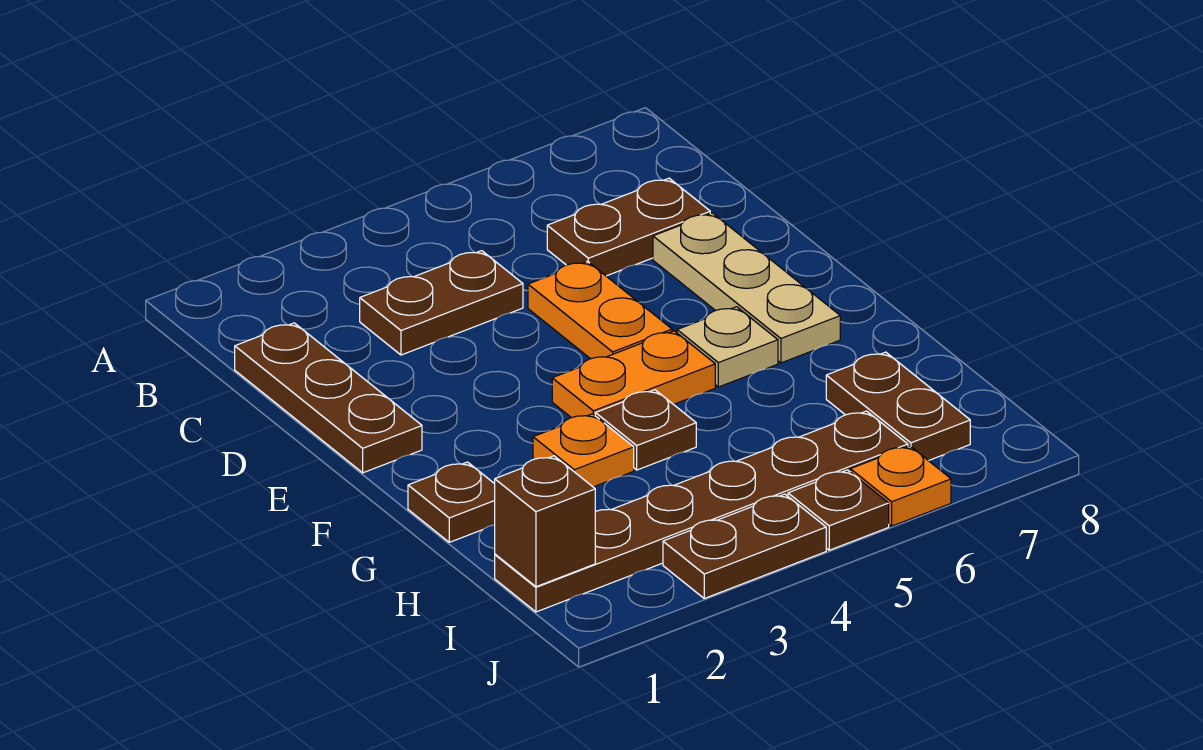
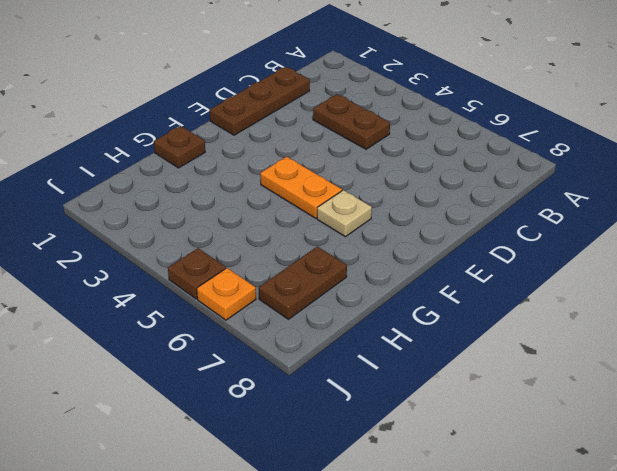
none -> brown plate C6:C7 level 1
none -> orange plate D5:E5 level 1
none -> tan plate D7:F7 level 1

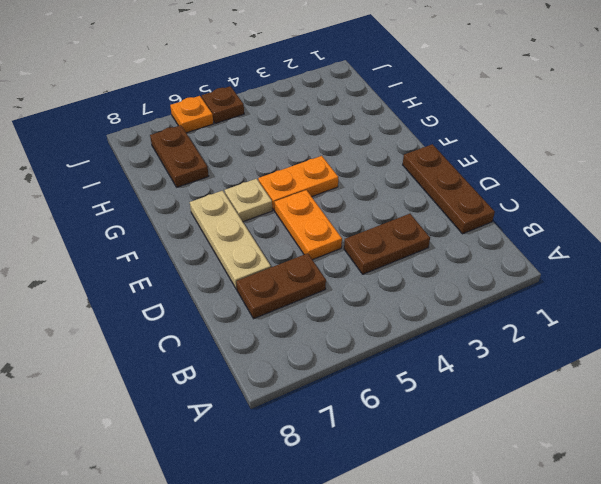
none -> brown plate G1 level 1
none -> orange plate G3 level 1
none -> brown plate G4 level 1

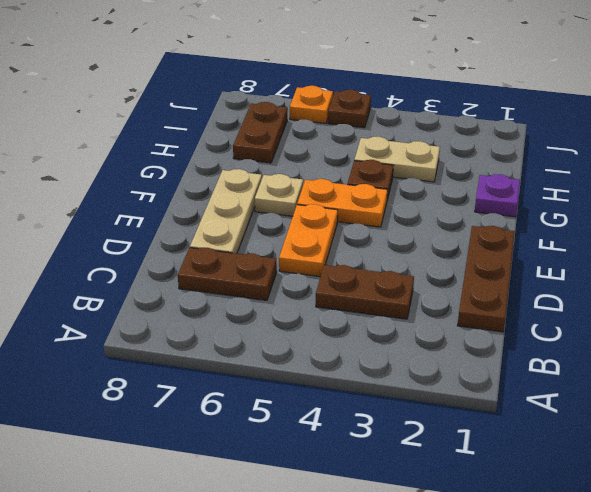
purple plate G1 level 1 -> brown plate G1 level 1
tan plate H3:H4 level 1 -> none
none -> orange plate G3 level 1
none -> brown plate I1:I6 level 1
none -> brown plate J3:J4 level 1

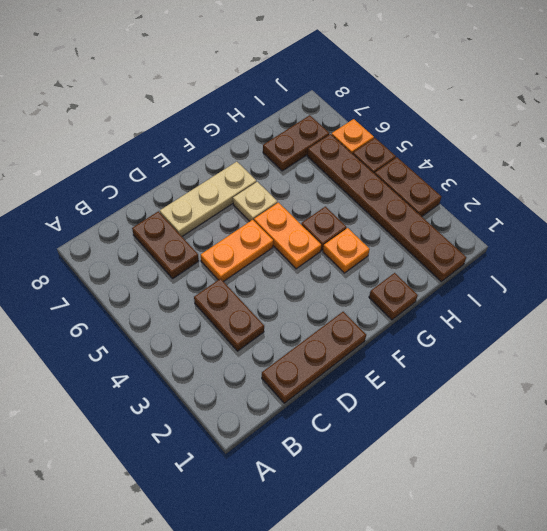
none -> brown brick I1 level 2

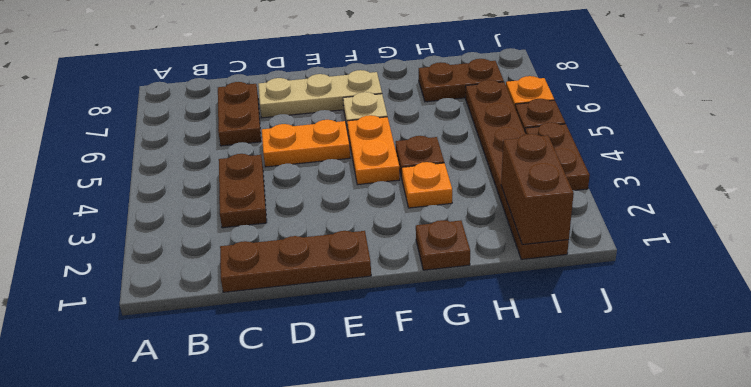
brown brick I1:I2 level 2 -> brown brick I1 level 2

